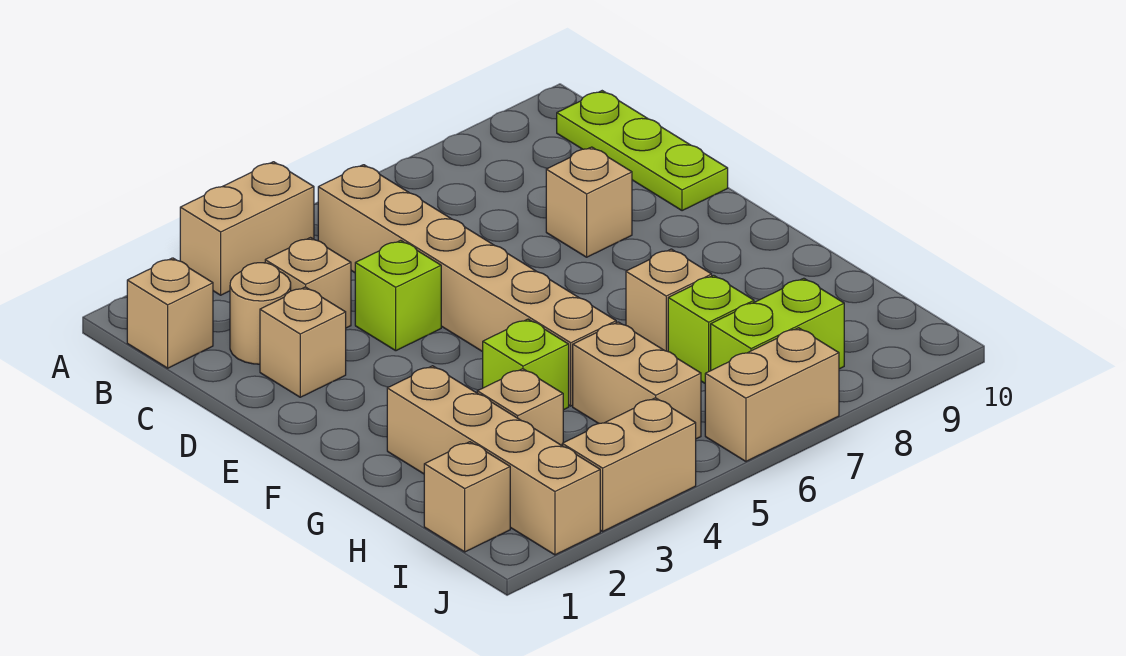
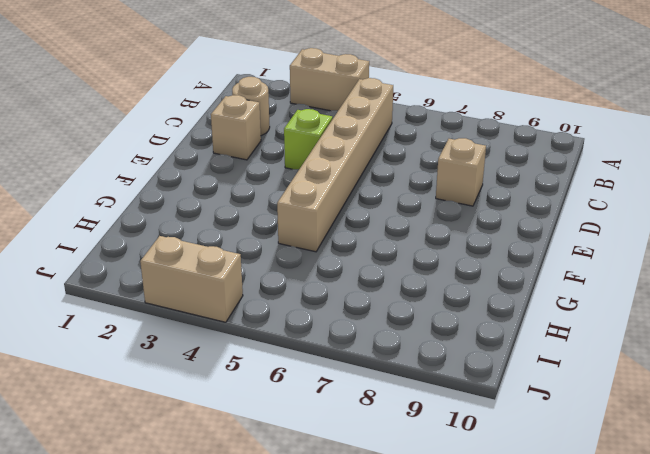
none -> tan brick B1 level 1
none -> lime plate B10:D10 level 1
none -> tan brick C3 level 1

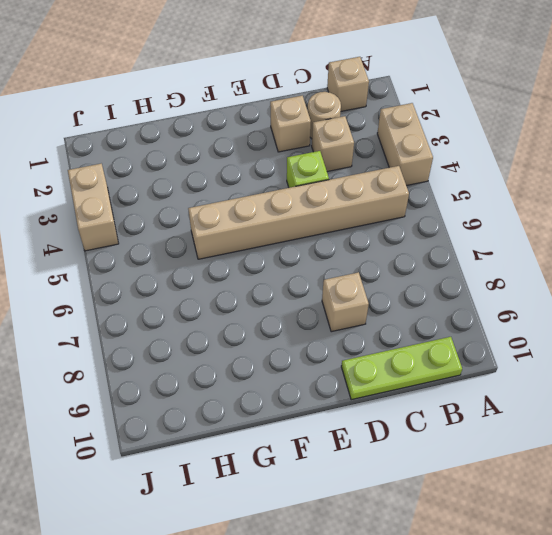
none -> tan brick G2:J2 level 1
none -> lime brick G4 level 1
none -> tan brick G7 level 1

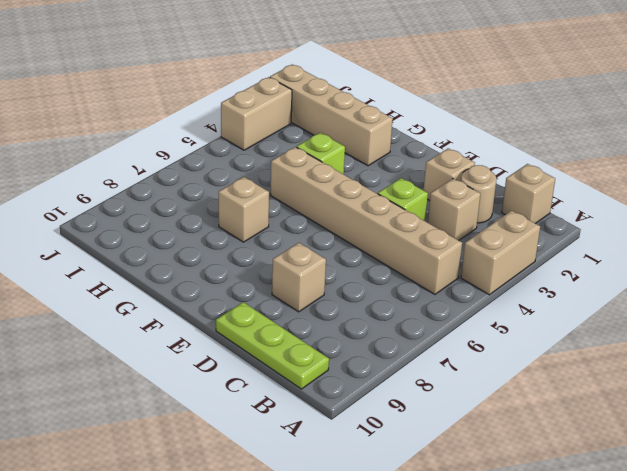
none -> tan brick H3 level 1
none -> tan brick H5:I5 level 1
none -> lime brick H7 level 1

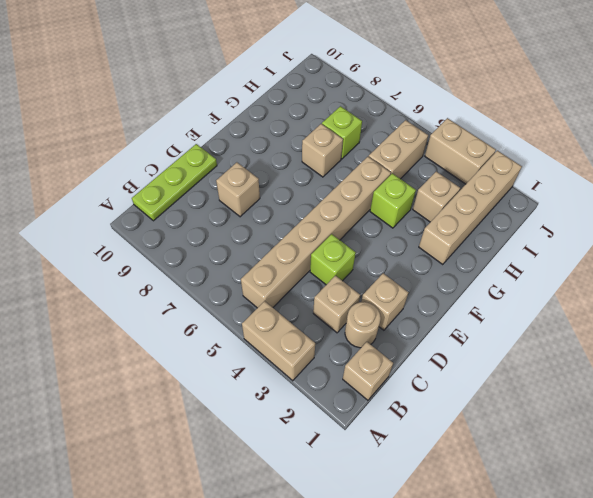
none -> tan brick I1 level 1
none -> lime brick I7:I8 level 1
none -> tan brick J6:J7 level 1

